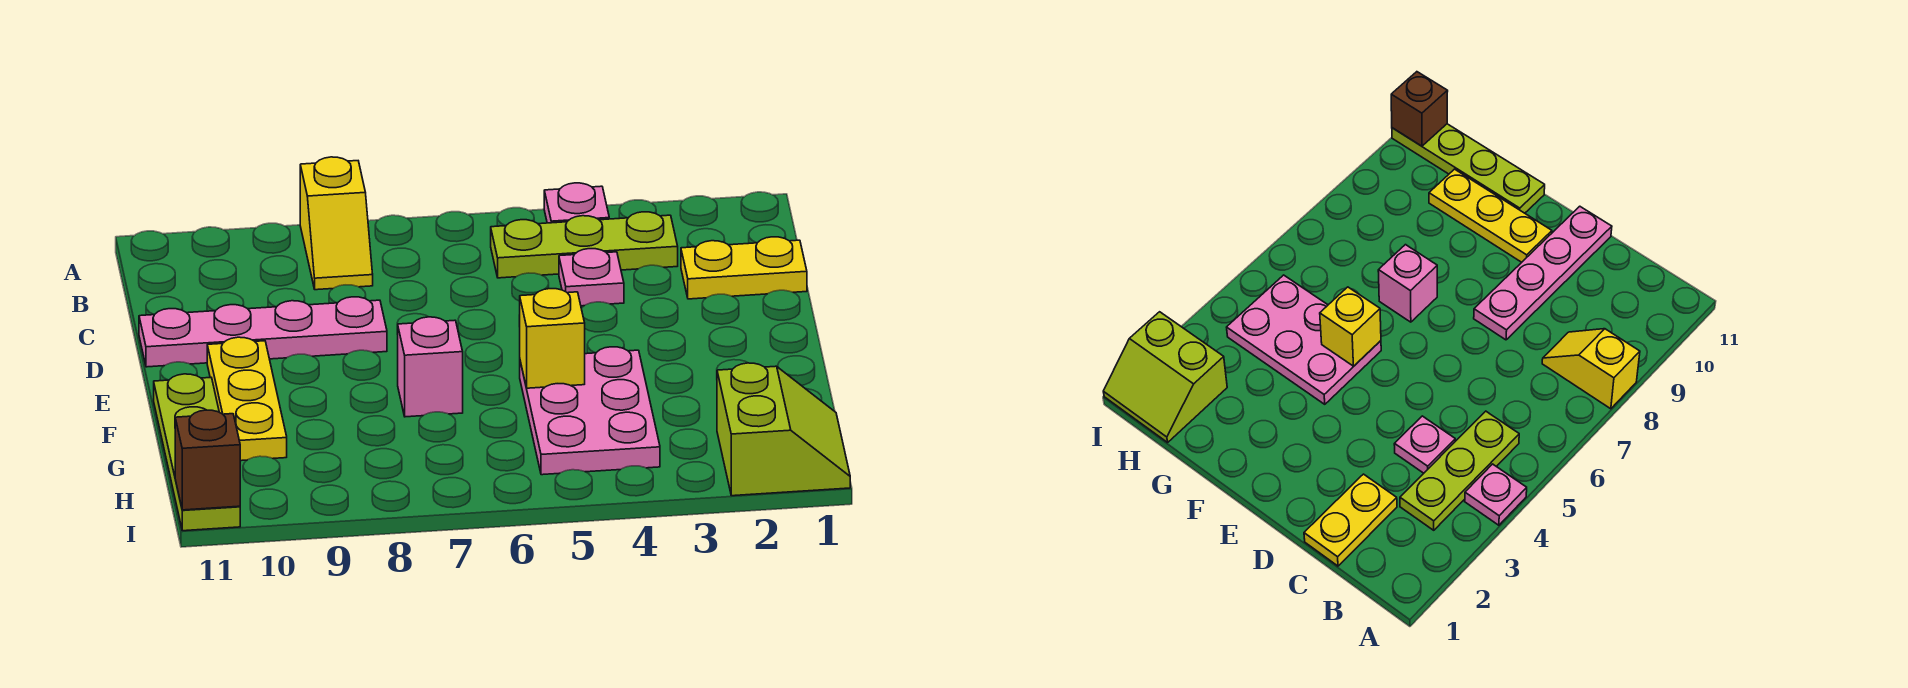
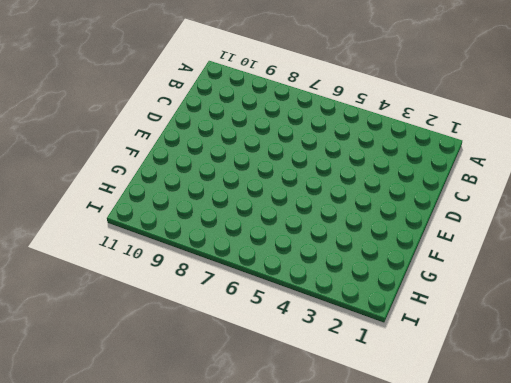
none -> pink plate A4 level 1
none -> yellow slope A8:B8 level 1 top A
none -> lime plate B3:B5 level 1

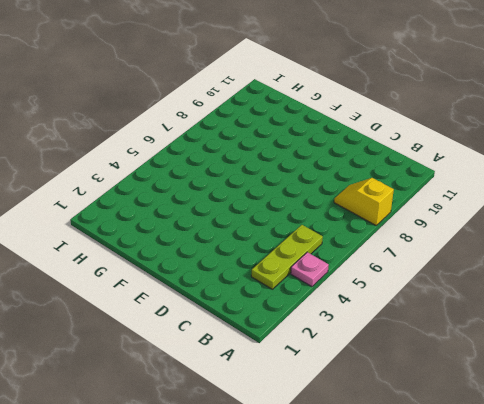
none -> yellow plate C1:C2 level 1
none -> pink plate C4 level 1
none -> pink plate D8:D11 level 1

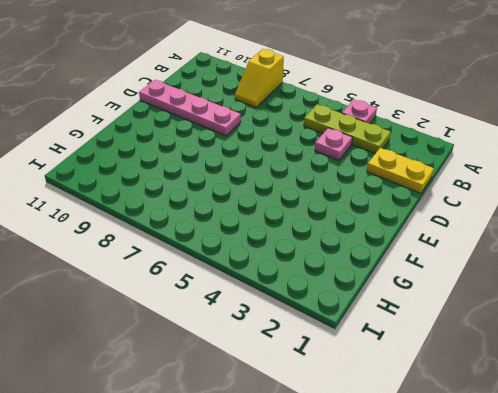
none -> yellow plate E10:G10 level 1
none -> pink plate F4:H5 level 1
none -> pink brick F7 level 1

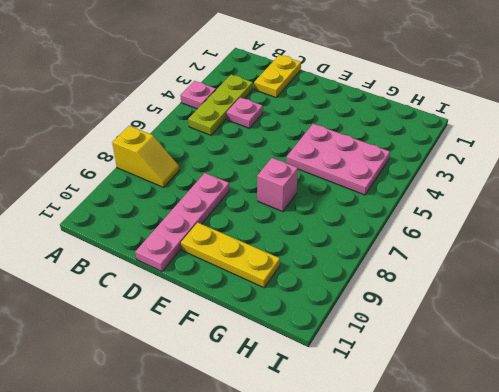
none -> lime plate F11:I11 level 1
none -> lime slope H1:I2 level 1 top 2
none -> yellow brick F5 level 2

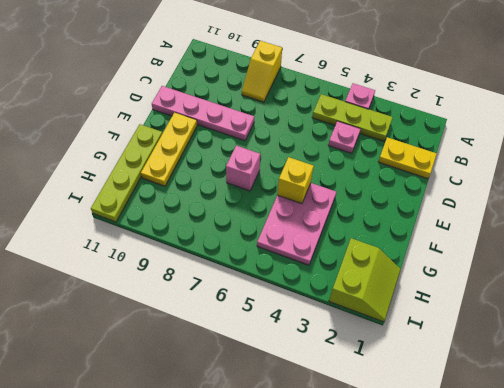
none -> brown brick I11 level 2

